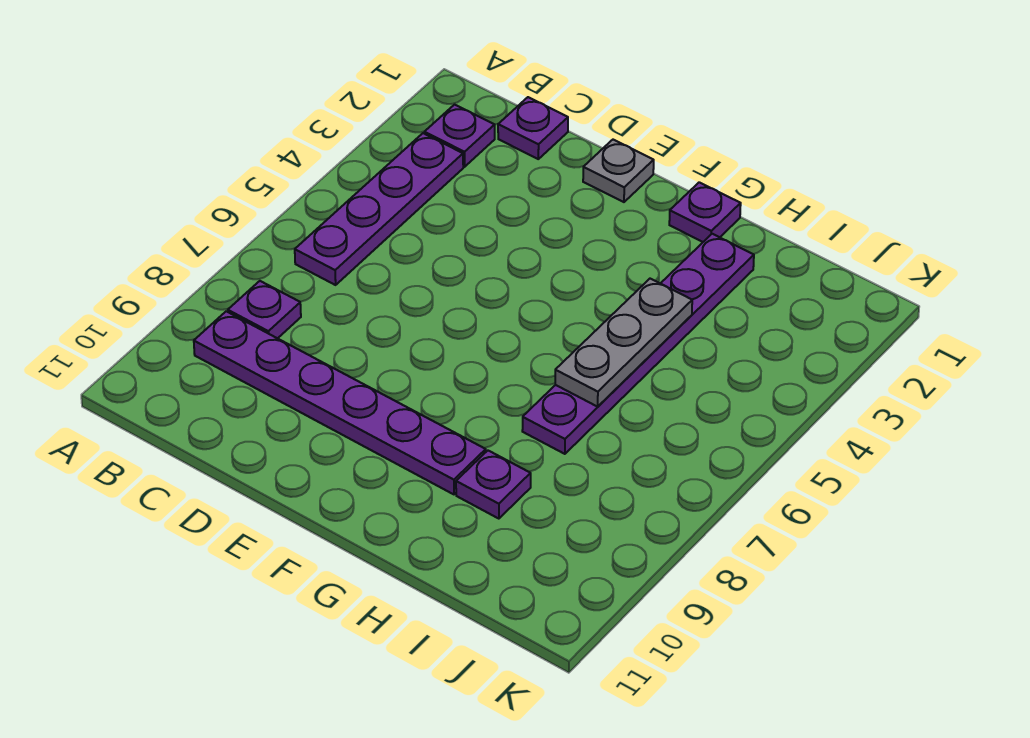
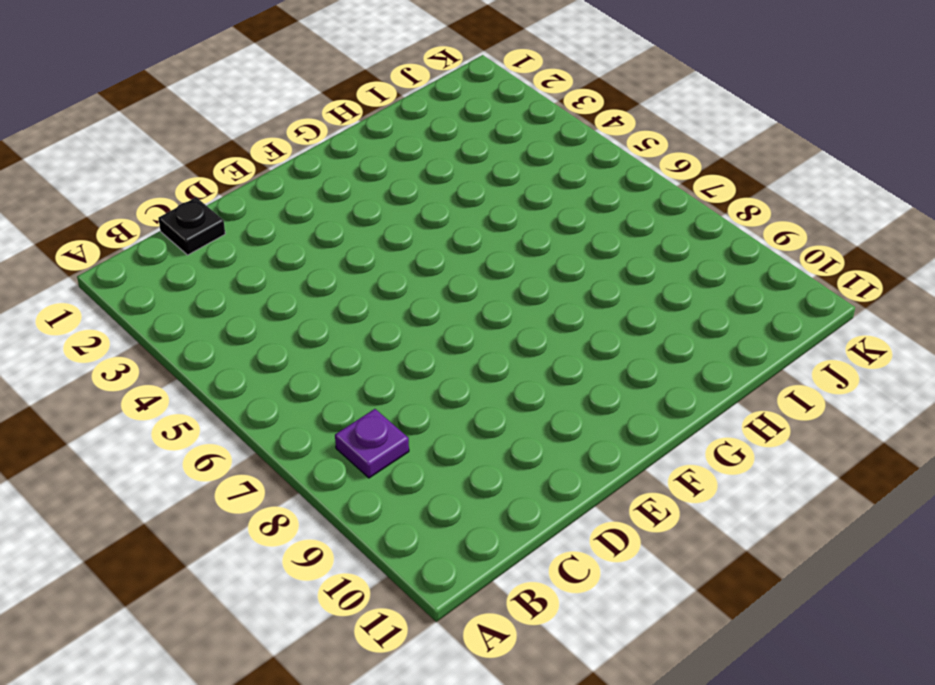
black plate C1 level 1 -> purple plate C1 level 1
none -> purple plate B2 level 1
none -> purple plate B3:B6 level 1

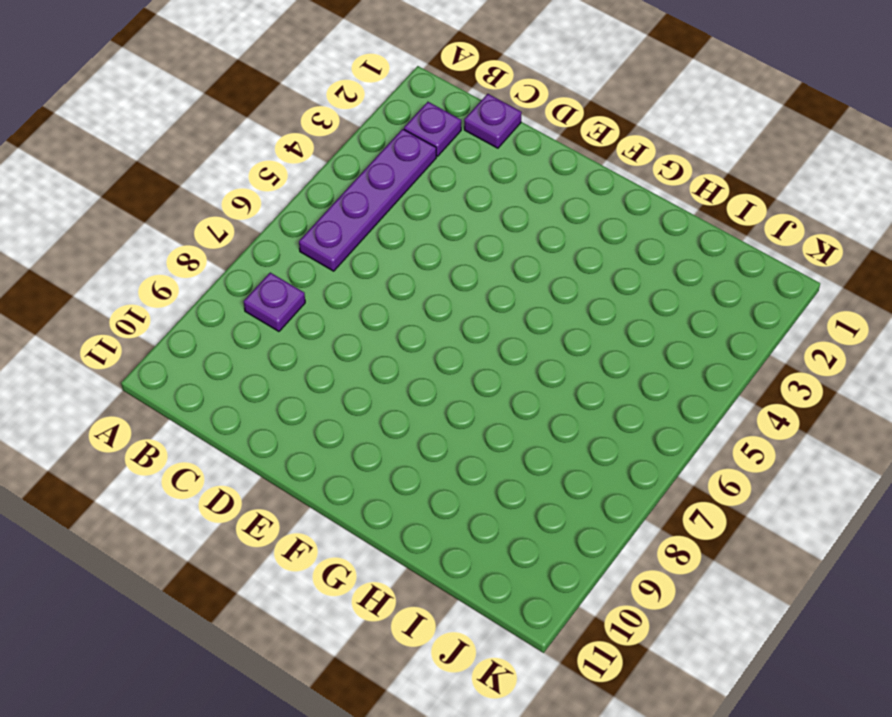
none -> purple plate B9:G9 level 1
none -> grey plate E1 level 1

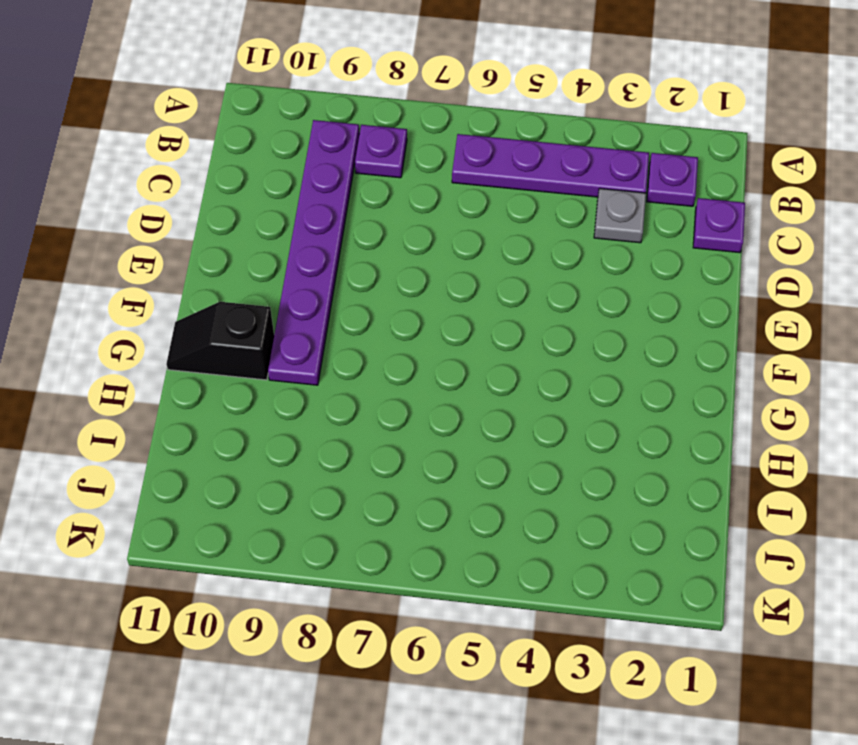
grey plate C3 level 1 -> grey plate E1 level 1
black slope G10:G11 level 1 top 10 -> none
none -> purple plate G1 level 1
none -> purple plate H2:H7 level 1

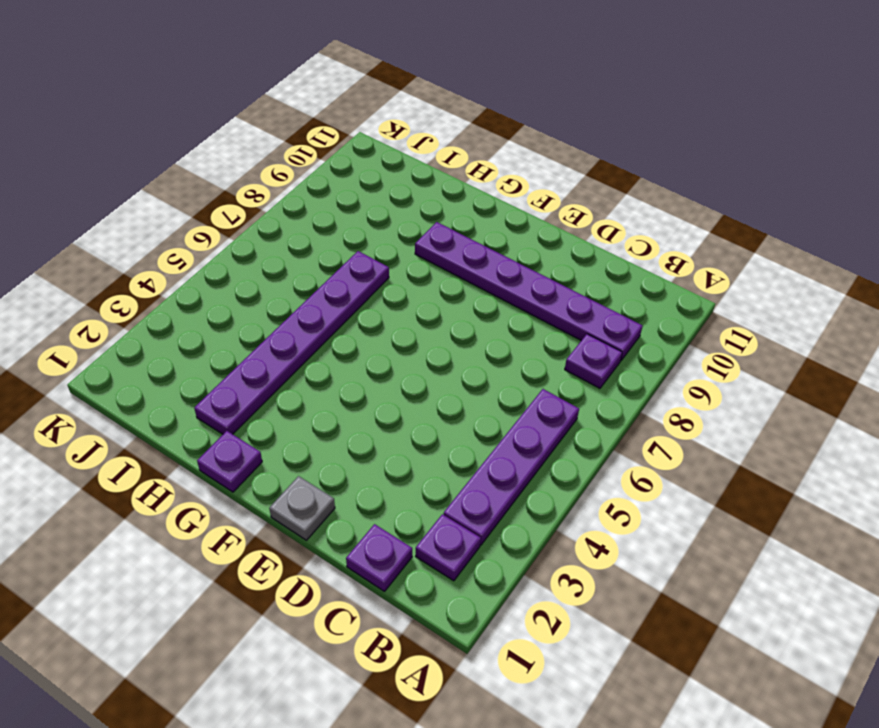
none -> purple plate H9 level 1
none -> grey plate H4:H6 level 2

